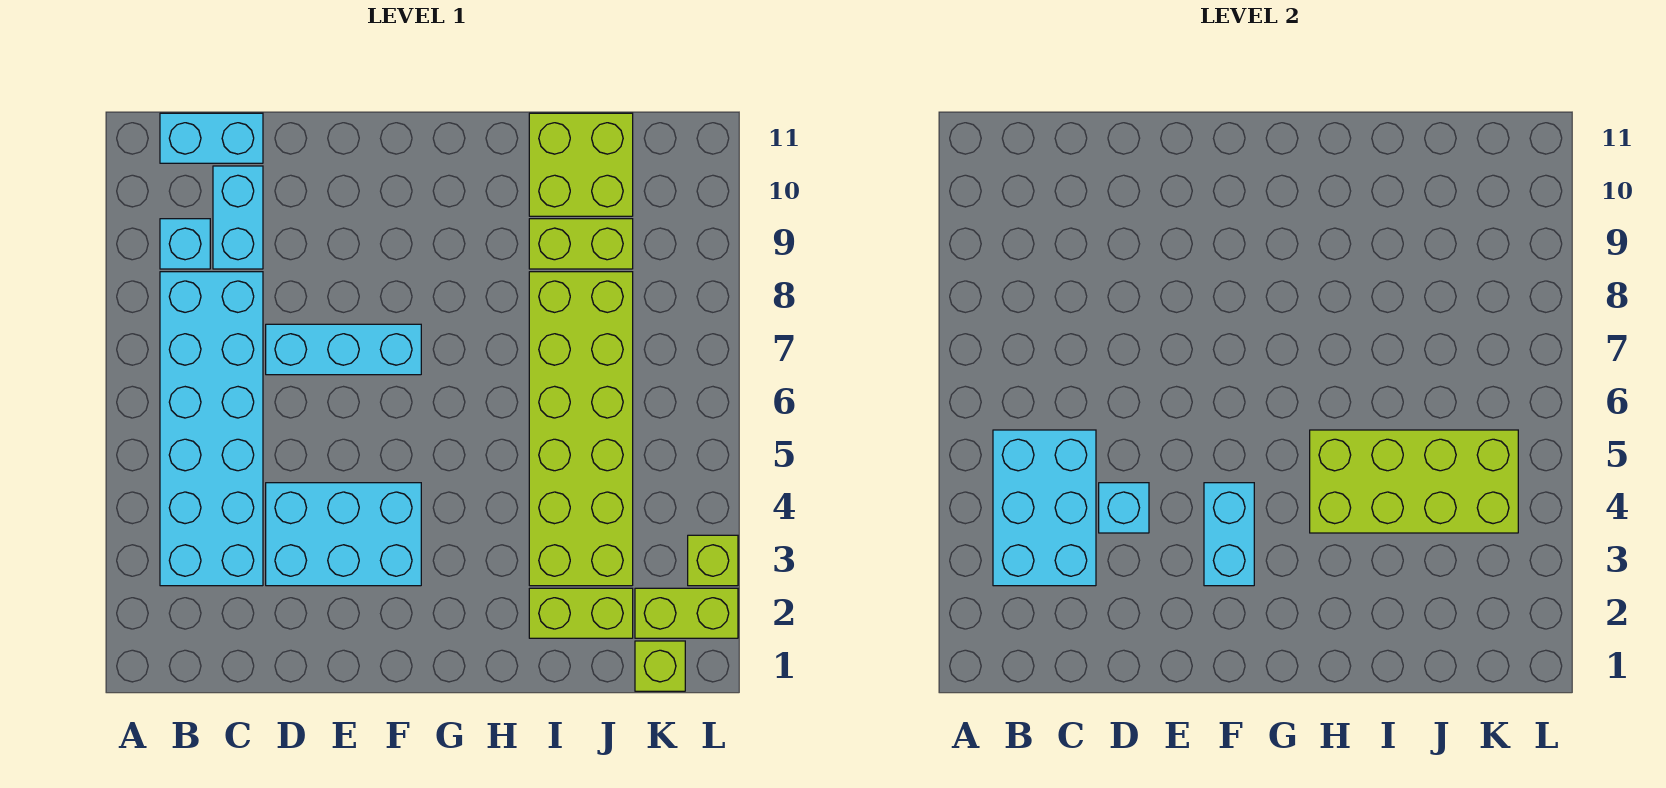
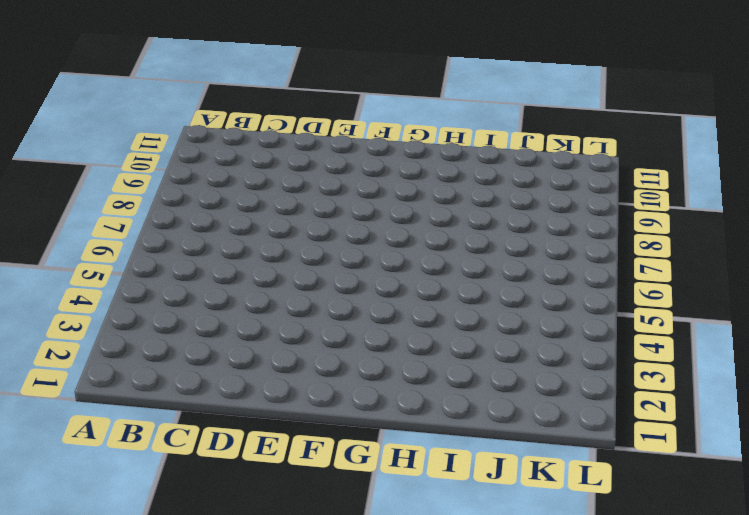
none -> cyan brick B3:C8 level 1
none -> cyan brick B9 level 1
none -> cyan brick B11:C11 level 1

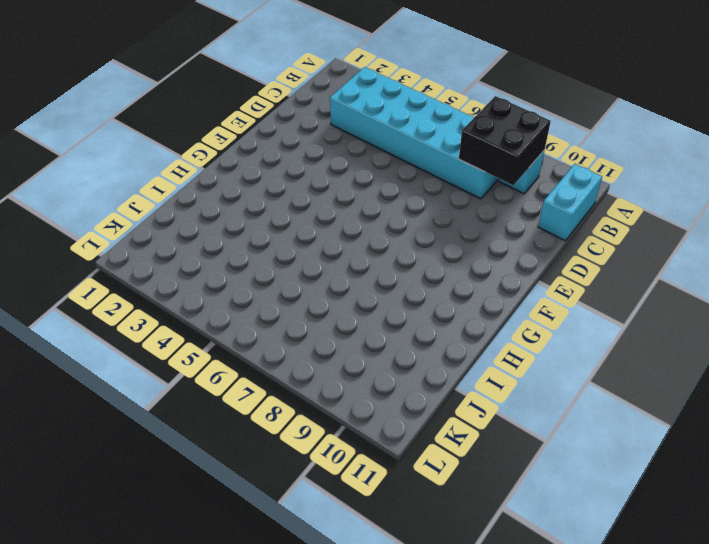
black brick B8:C9 level 2 -> none
none -> cyan brick C9:C10 level 1
none -> cyan brick D3:F4 level 1
none -> cyan brick D7:F7 level 1

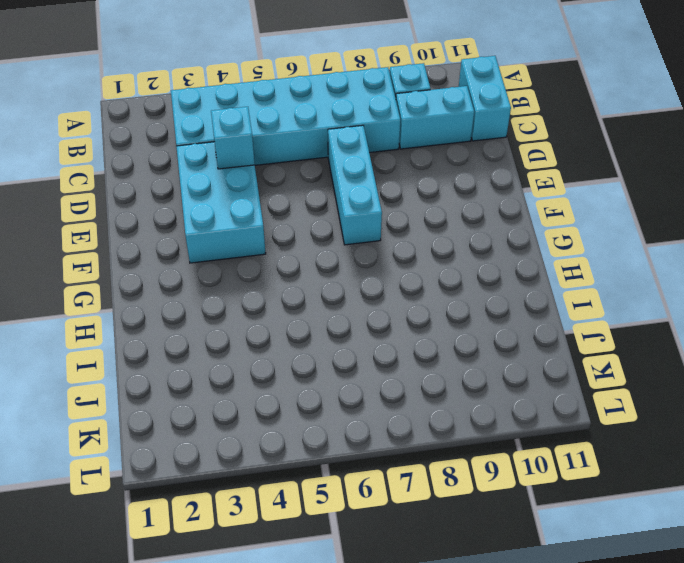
none -> lime brick I2:J2 level 1
none -> lime brick I3:J8 level 1
none -> lime brick I9:J9 level 1

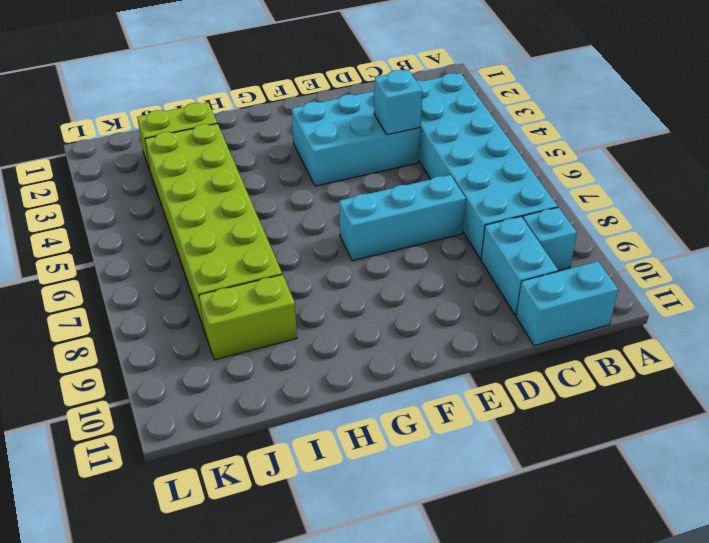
none -> lime brick I10:J11 level 1
none -> lime brick K1 level 1
none -> lime brick K2:L2 level 1

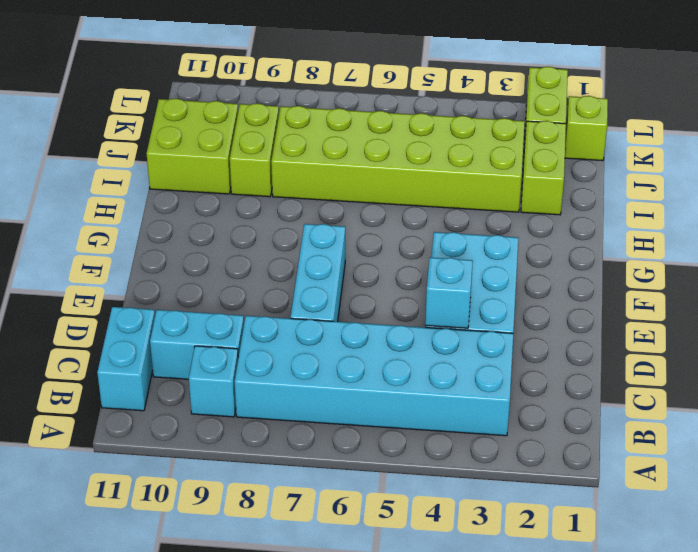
none -> lime brick L3 level 1
none -> cyan brick B3:C5 level 2
none -> cyan brick F3:F4 level 2

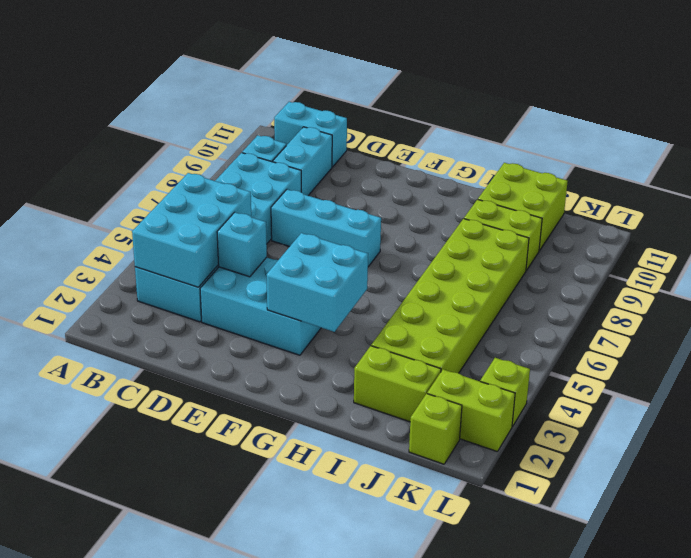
cyan brick F3:G4 level 2 -> cyan brick F3:F4 level 2
none -> lime brick H4:K5 level 2

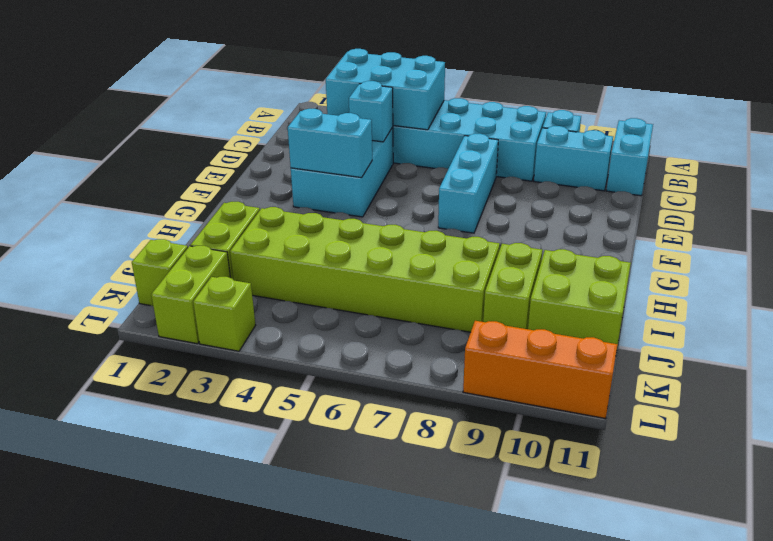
orange brick L9:L11 level 1 -> none
none -> lime brick H4:K5 level 2

